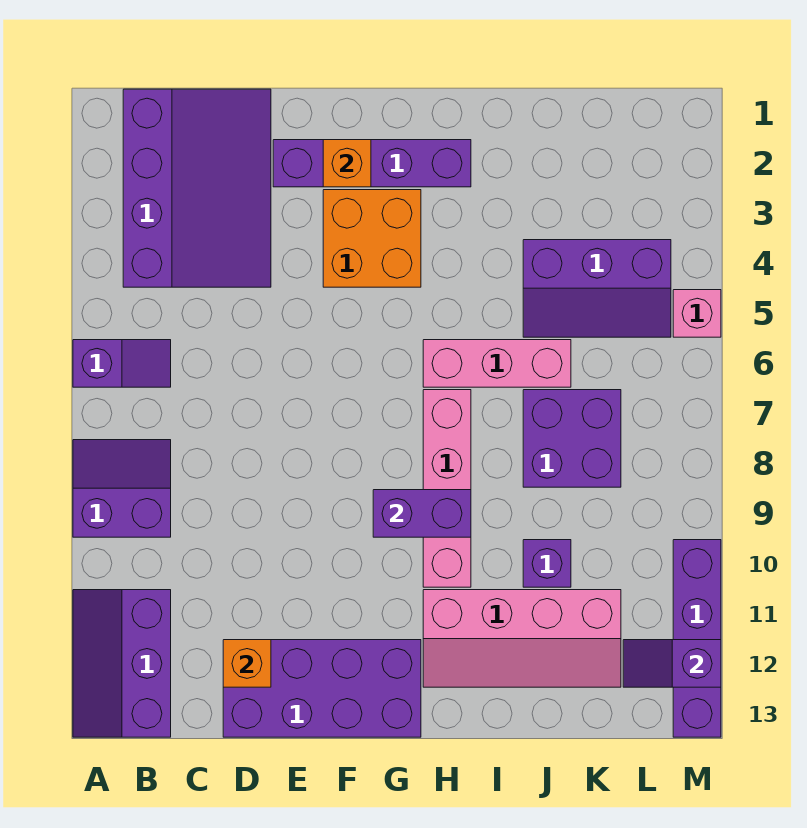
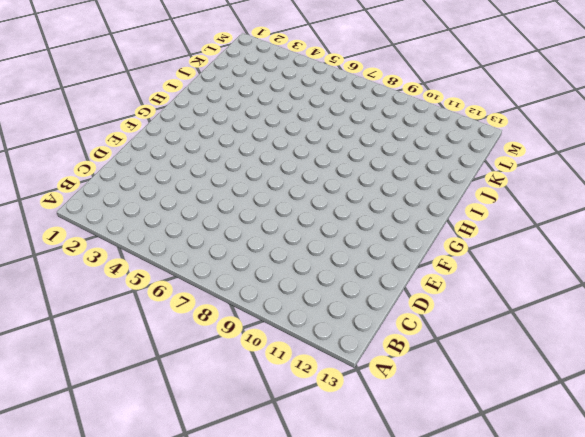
none -> purple slope A6:B6 level 1 top A
none -> purple slope A8:B9 level 1 top 9
none -> purple slope A11:B13 level 1 top B

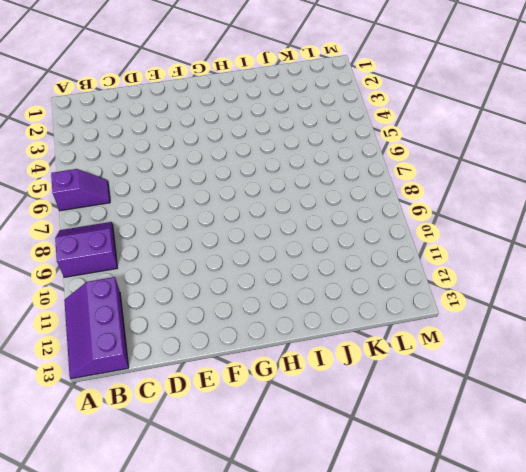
none -> purple slope B1:D4 level 1 top B
none -> purple brick D12:G13 level 1
none -> purple brick E2:H2 level 1

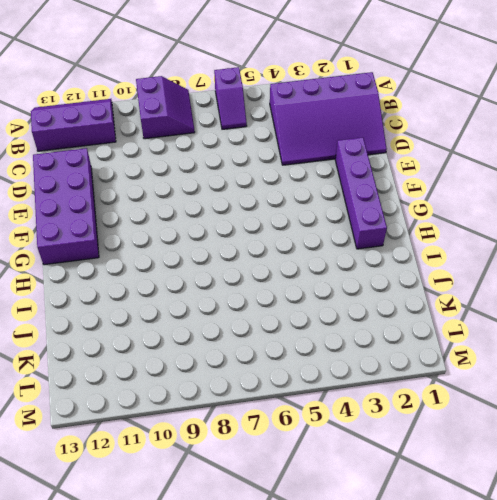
none -> orange brick F3:G4 level 1
none -> pink brick H6:J6 level 1
none -> pink brick H7:H10 level 1

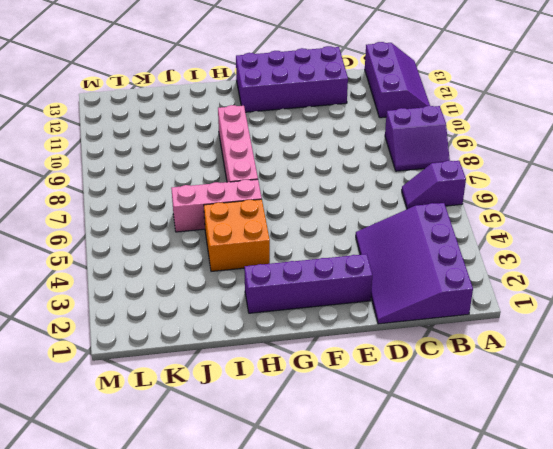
orange brick H4:I5 level 1 -> orange brick F3:G4 level 1
none -> pink slope H11:K12 level 1 top 11
none -> purple slope J4:L5 level 1 top 4
none -> purple brick J7:K8 level 1

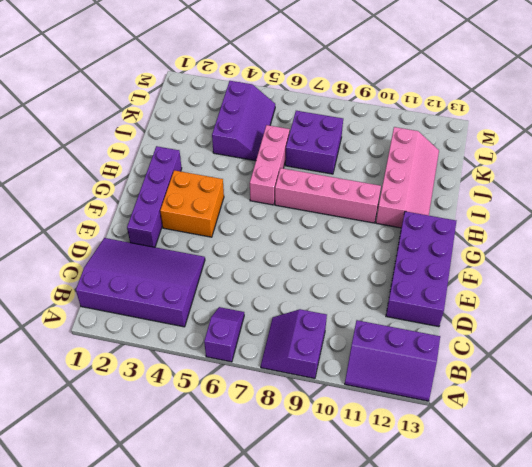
none -> purple brick J10 level 1
none -> pink brick M5 level 1
none -> purple brick M10:M13 level 1

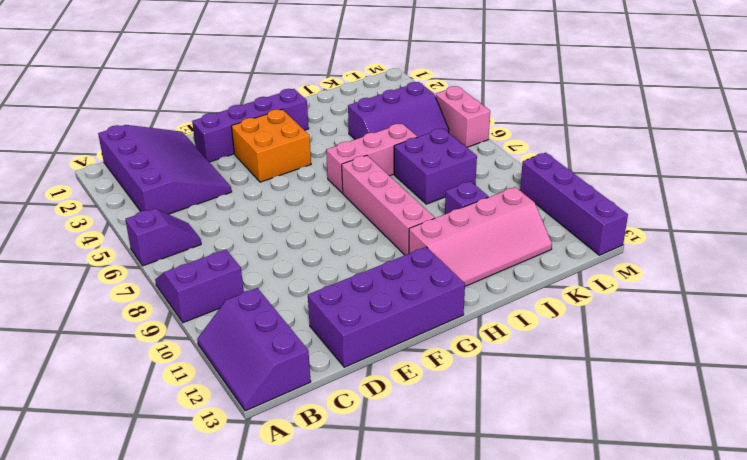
pink brick M5:M6 level 1 -> pink brick M5 level 1
none -> orange brick D12 level 2
none -> orange brick F2 level 2
none -> purple brick G9:H9 level 2

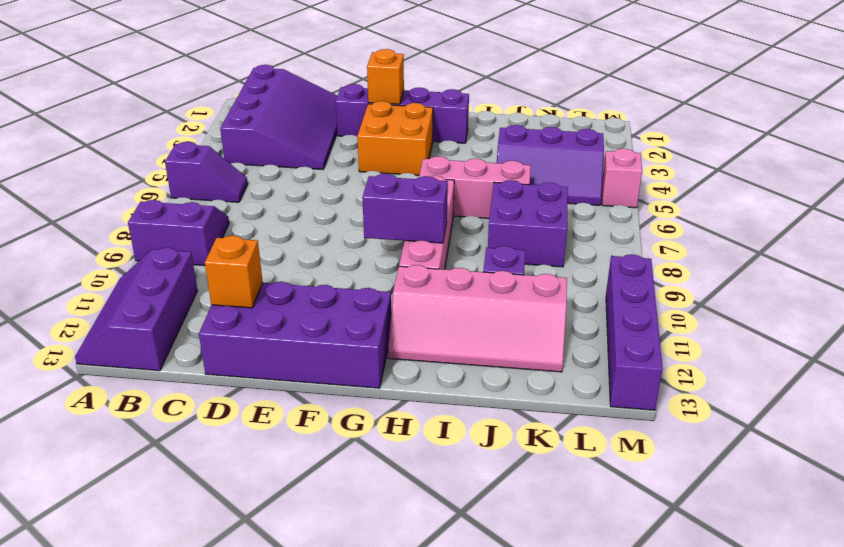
none -> purple slope L12:M12 level 2 top M

